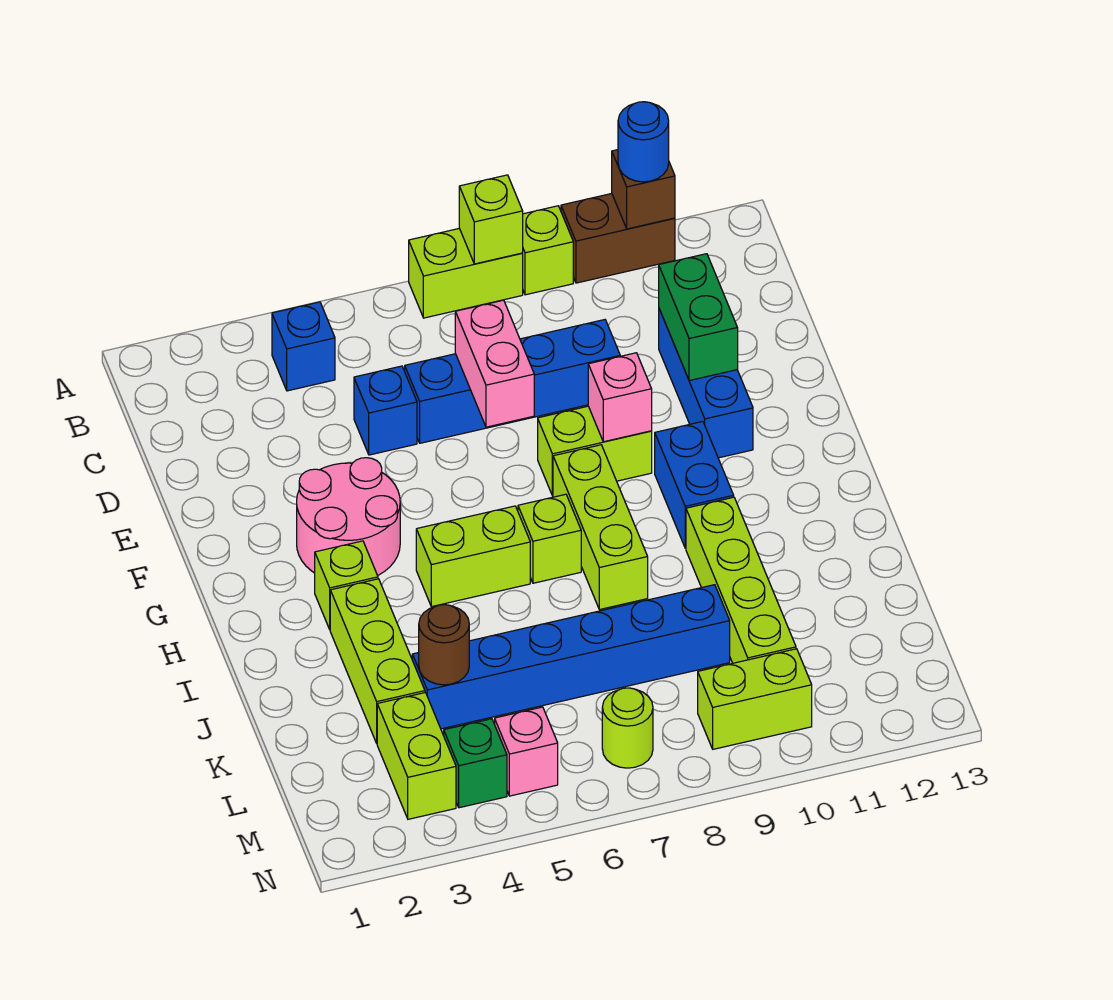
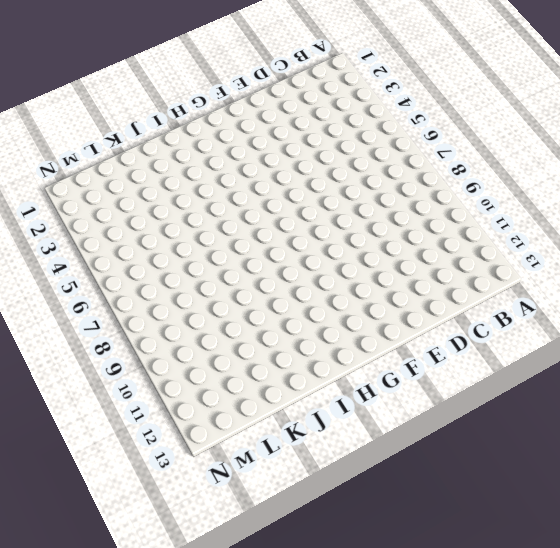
none -> lime brick A7:A8 level 1
none -> lime brick A9 level 1
none -> brown brick A10:A11 level 1

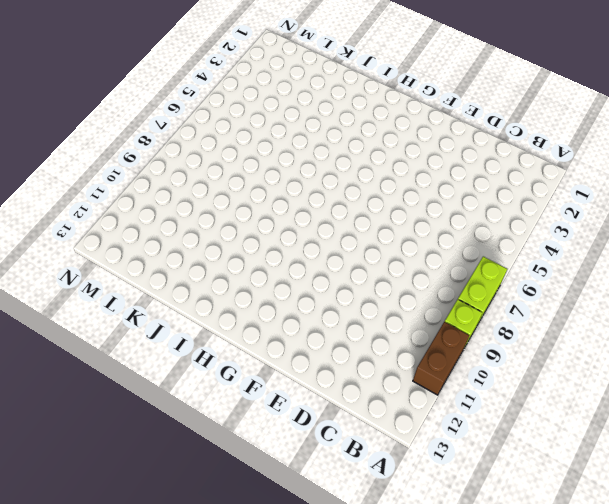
none -> blue brick B4 level 1
none -> blue brick D5 level 1
none -> blue brick D6:D9 level 1

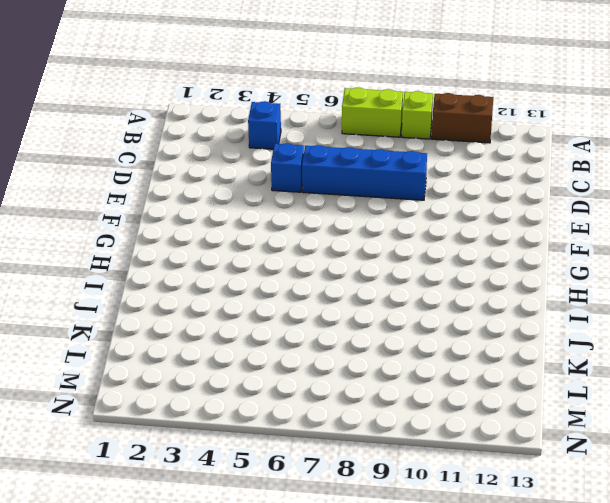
none -> blue brick D11:F11 level 1
none -> pink round brick F3:G4 level 1
none -> lime brick F8:F9 level 1

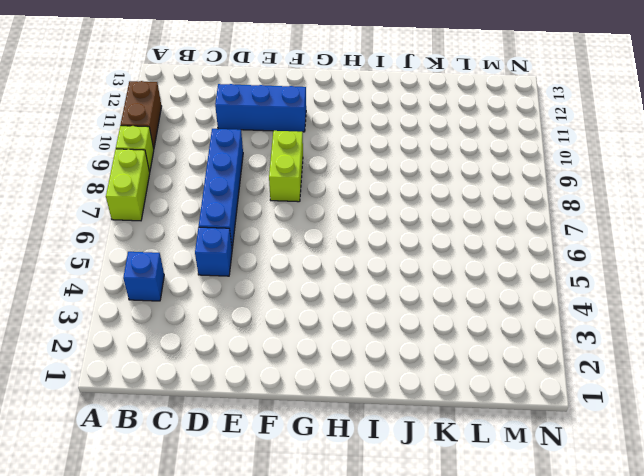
none -> pink round brick F3:G4 level 1
none -> lime brick G8:I8 level 1
none -> blue brick G10:H10 level 1

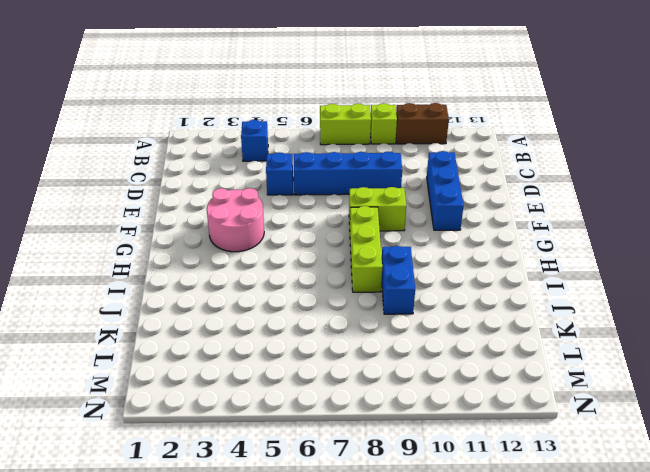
blue brick I9:J9 level 1 -> blue brick G10:H10 level 1
none -> lime brick H3 level 1
none -> lime brick H5:H6 level 1
none -> lime brick H7 level 1

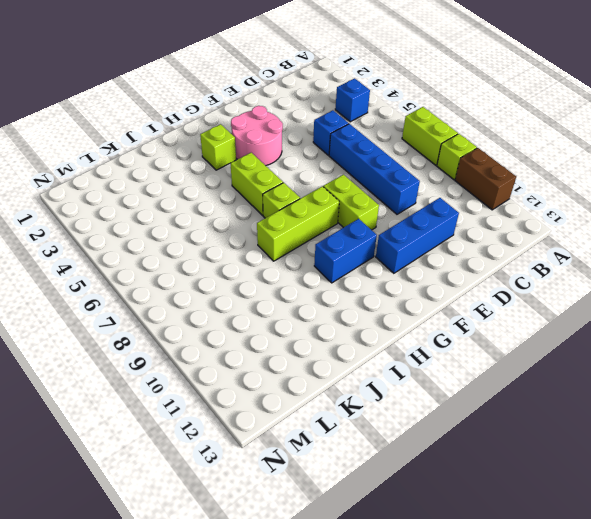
none -> lime brick I3:K3 level 1
none -> lime brick I10:L10 level 1
none -> blue brick K4:K9 level 1

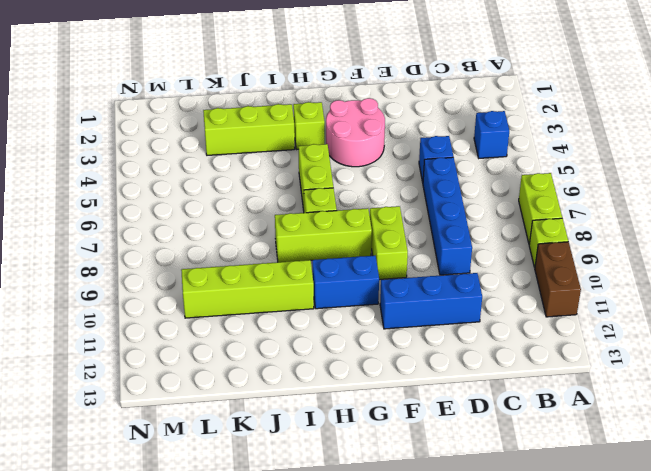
none -> blue brick K4:K9 level 1
none -> lime brick L3:M3 level 1
none -> green brick M4 level 1

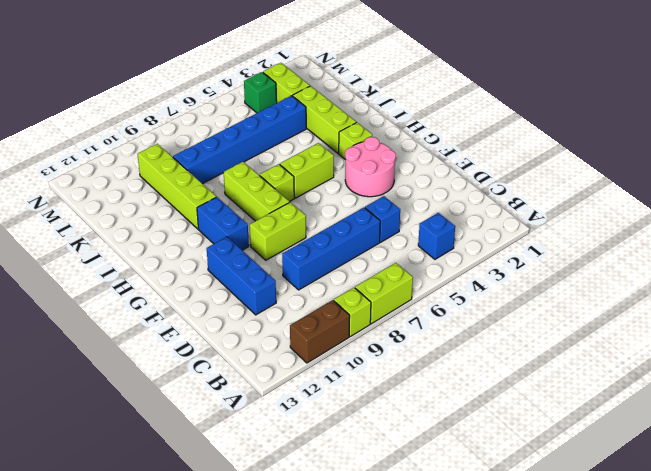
none -> pink brick M5 level 1
none -> lime round brick M7 level 1
none -> lime brick M9:M10 level 1

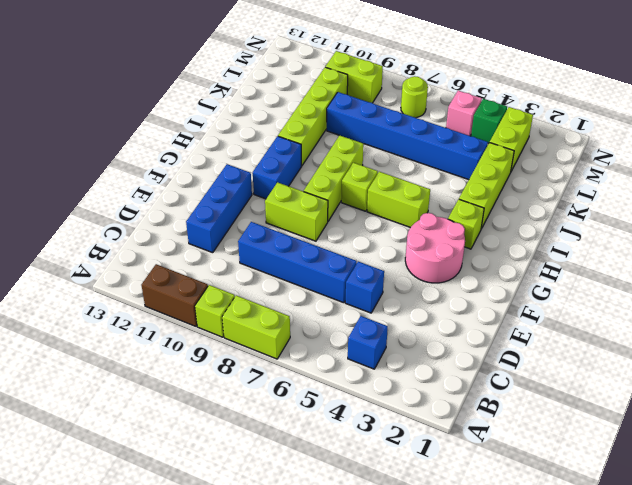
none -> lime brick A8 level 2
none -> brown brick A11 level 2
none -> pink brick D7:E7 level 2

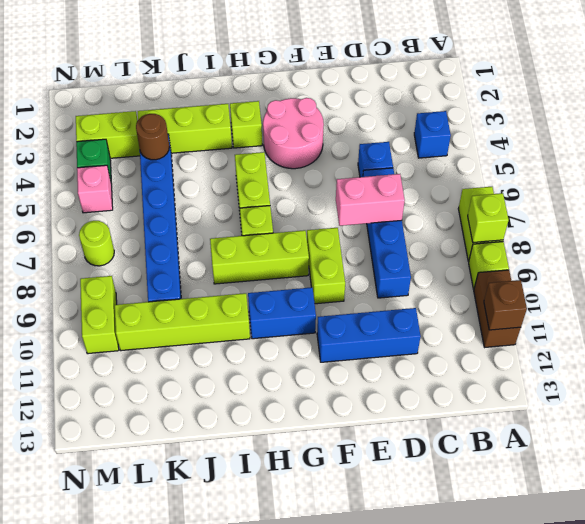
none -> green brick D11:E11 level 2
none -> pink brick F9 level 2
none -> blue round brick A11 level 3

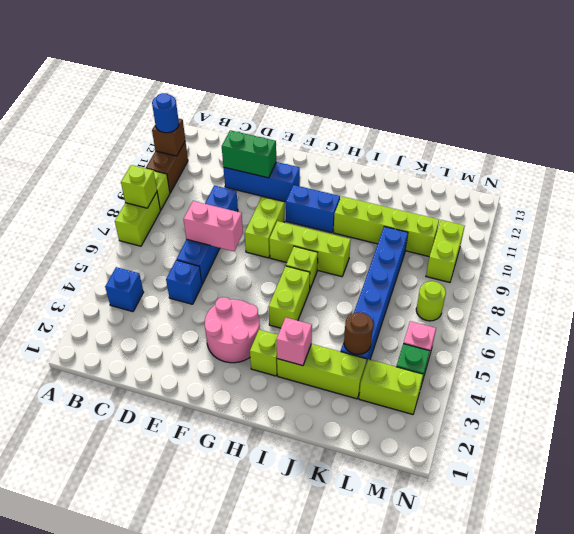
pink brick I3 level 2 -> pink brick F9 level 2

